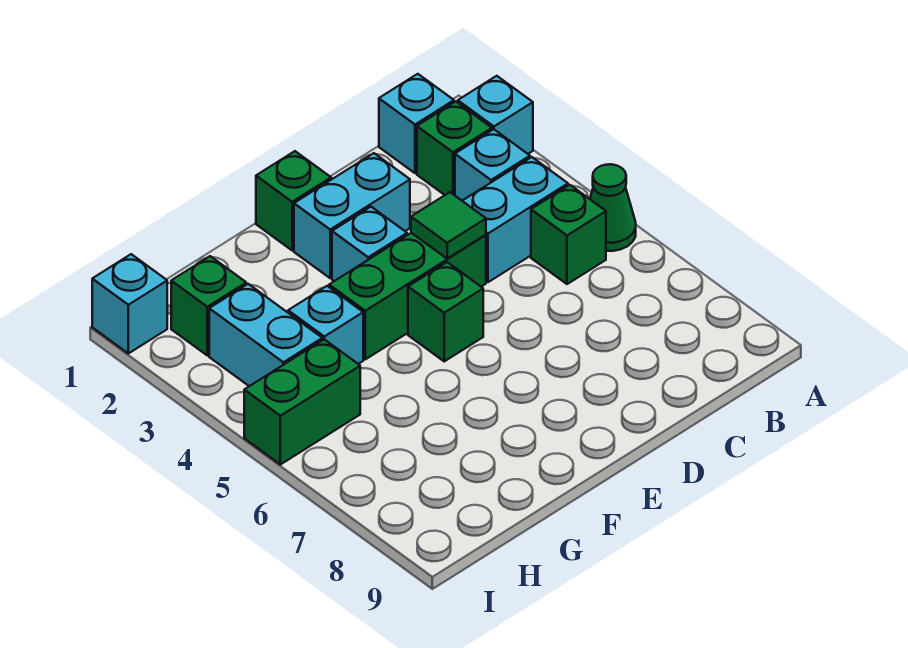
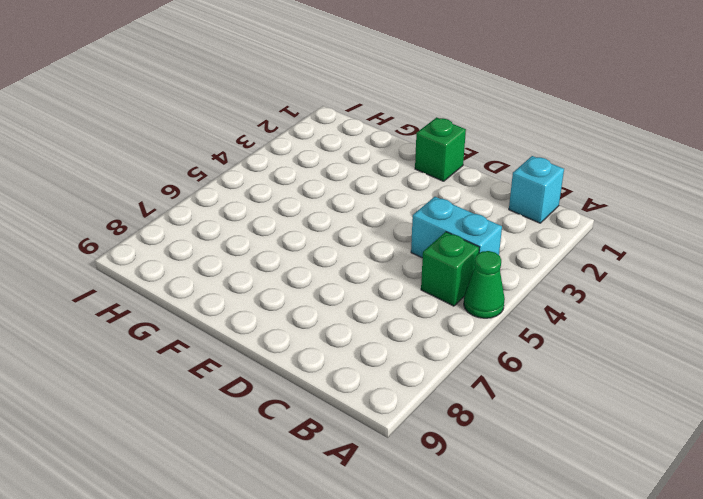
none -> cyan brick A2 level 1
none -> green brick B2 level 1
none -> cyan brick B3 level 1

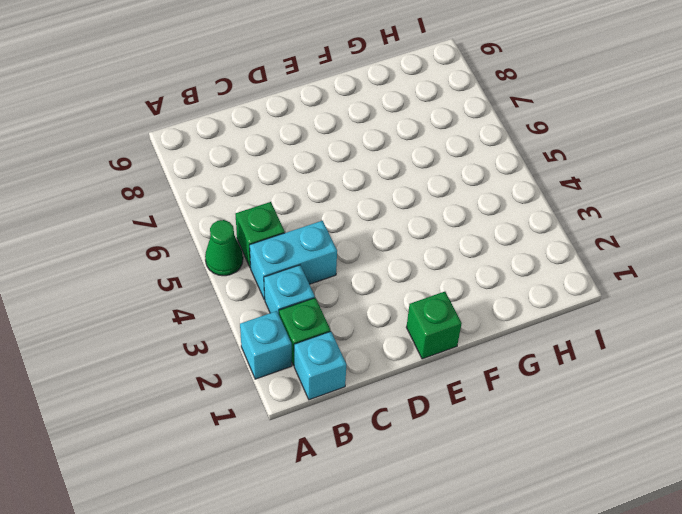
none -> cyan brick D2:E2 level 1
none -> green brick D4:F4 level 1
none -> cyan brick E3 level 1

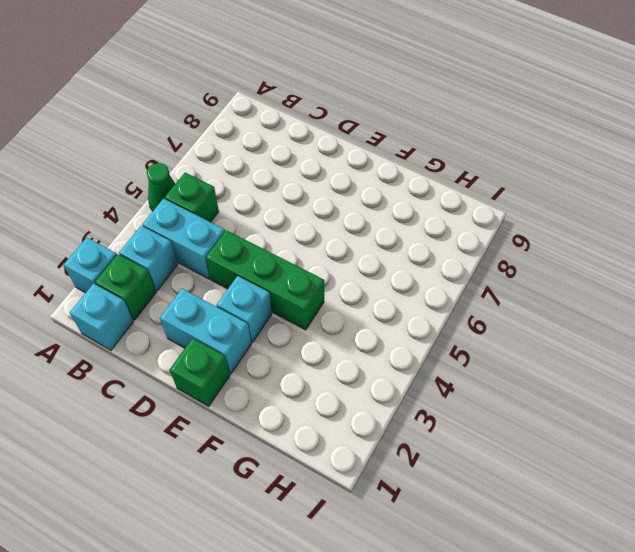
none -> green brick E5 level 1
none -> cyan brick G4 level 1
none -> green brick H2 level 1

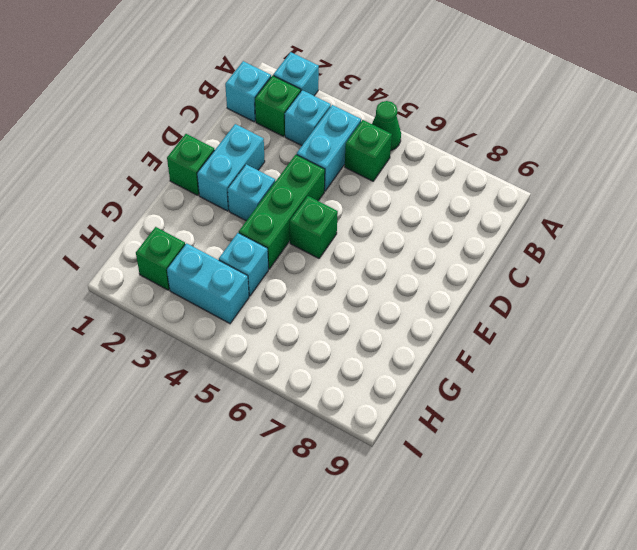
none -> green brick H5:I5 level 1
none -> cyan brick I1 level 1
none -> green tile D4 level 2

